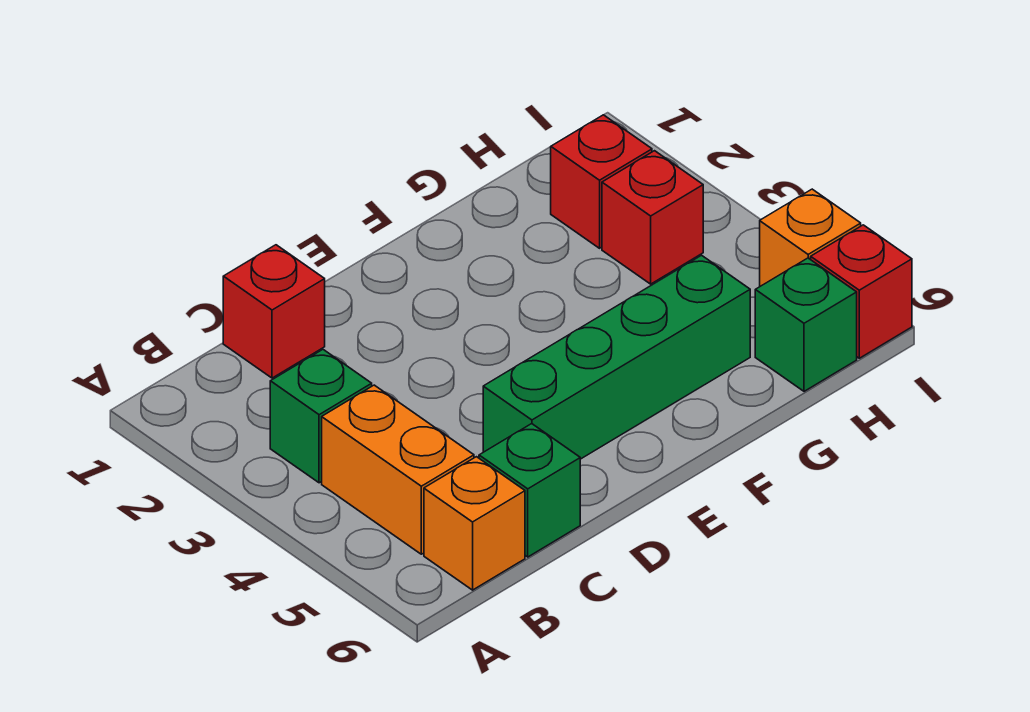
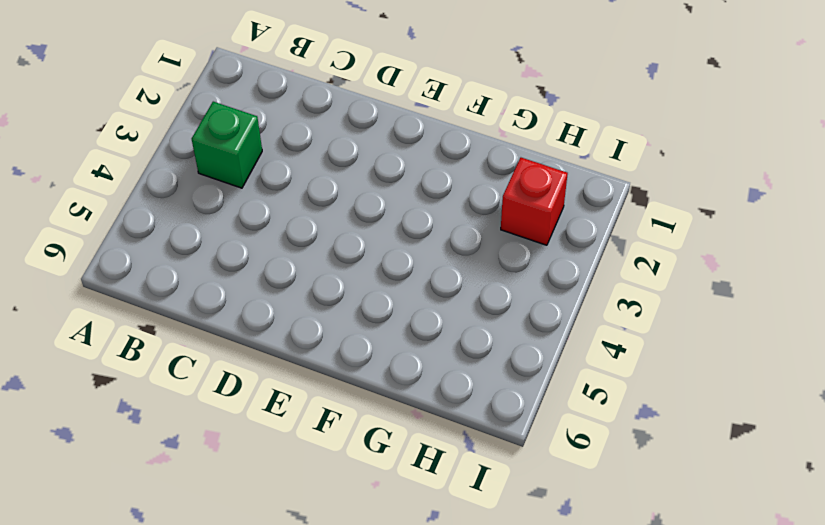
none -> orange brick B4:B5 level 1
none -> orange brick B6 level 1

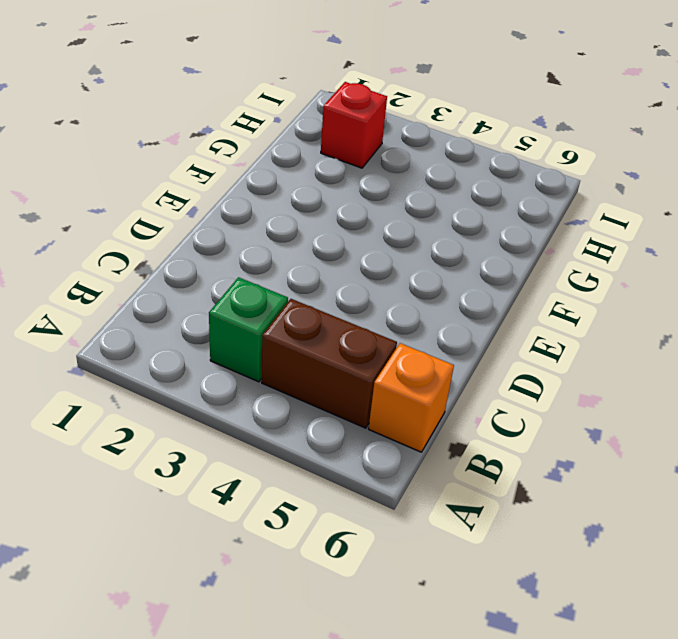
brown brick B4:B5 level 1 -> orange brick B4:B5 level 1
none -> red brick C1 level 1
none -> green brick C6 level 1

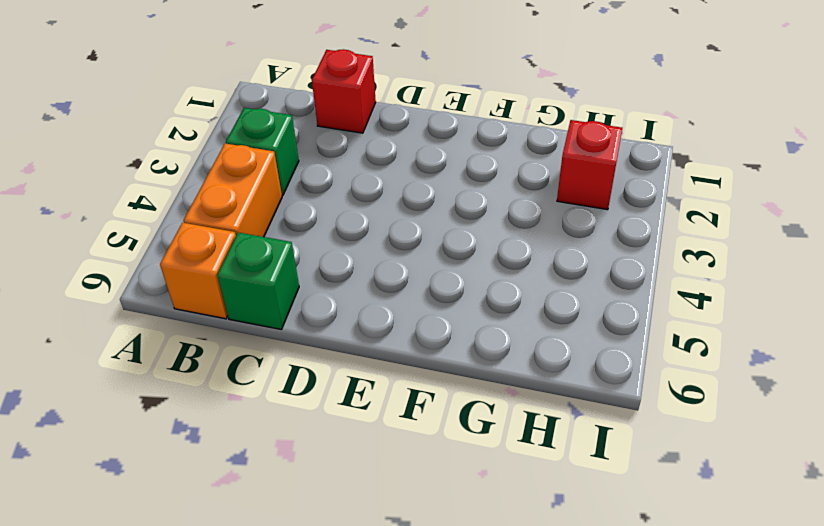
none -> green brick D5:G5 level 1
none -> red brick H3 level 1

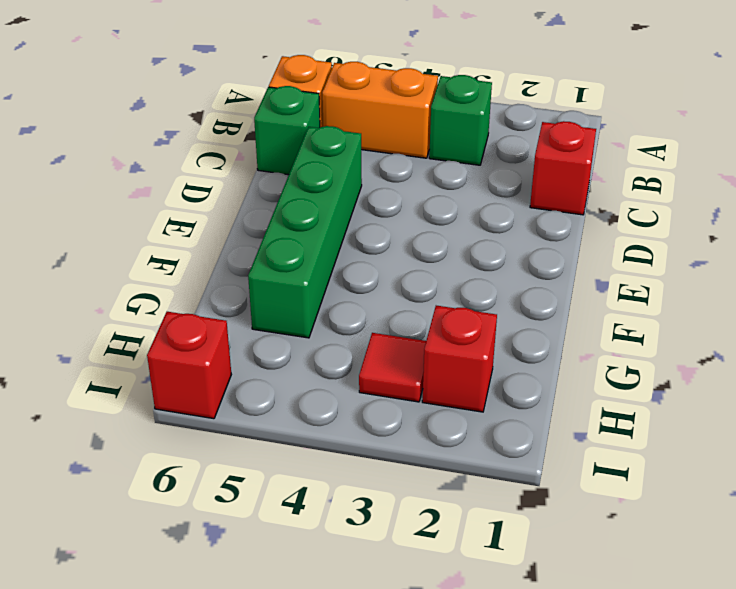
red tile H3 level 1 -> red brick H3 level 1
none -> green brick H6 level 1
none -> orange brick I5 level 1

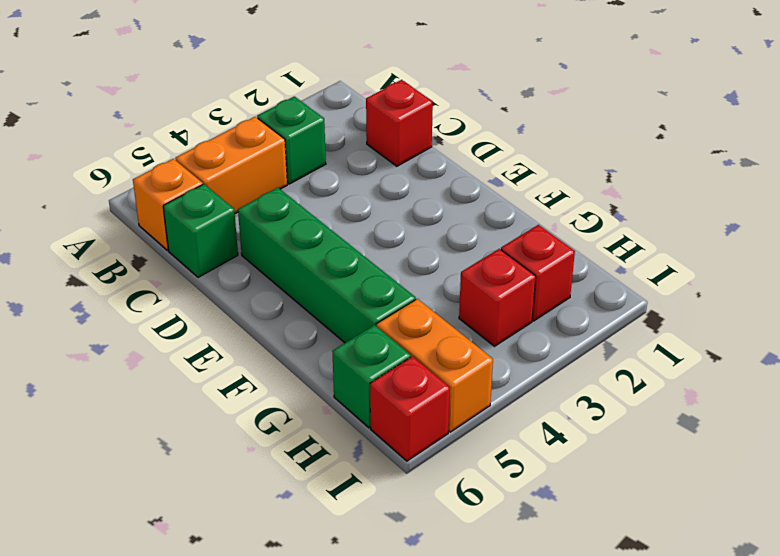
orange brick H5:I5 level 1 -> orange brick I5 level 1

